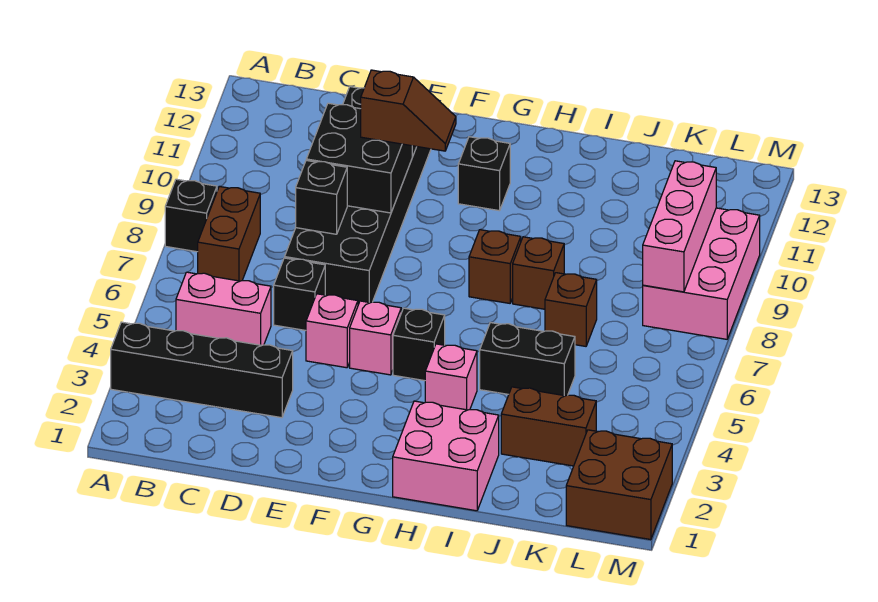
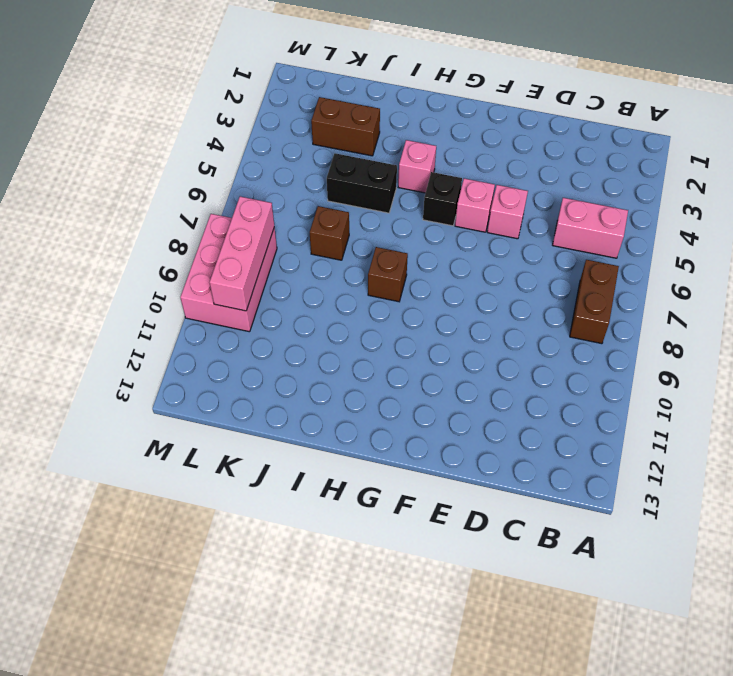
none -> black brick A3:D3 level 1
none -> black brick A8 level 1
none -> black brick D6 level 1

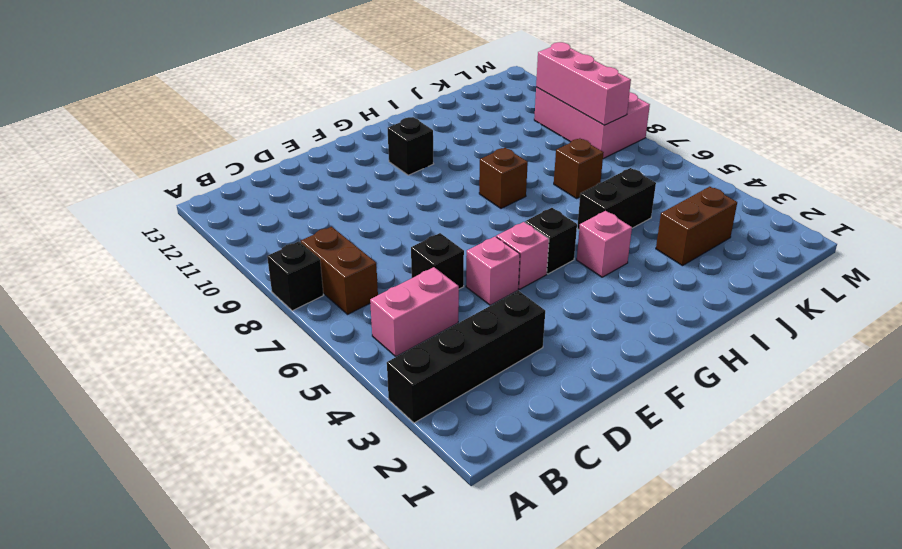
none -> black brick D7:E12 level 1
none -> pink brick H1:I2 level 1
none -> brown brick I8 level 1

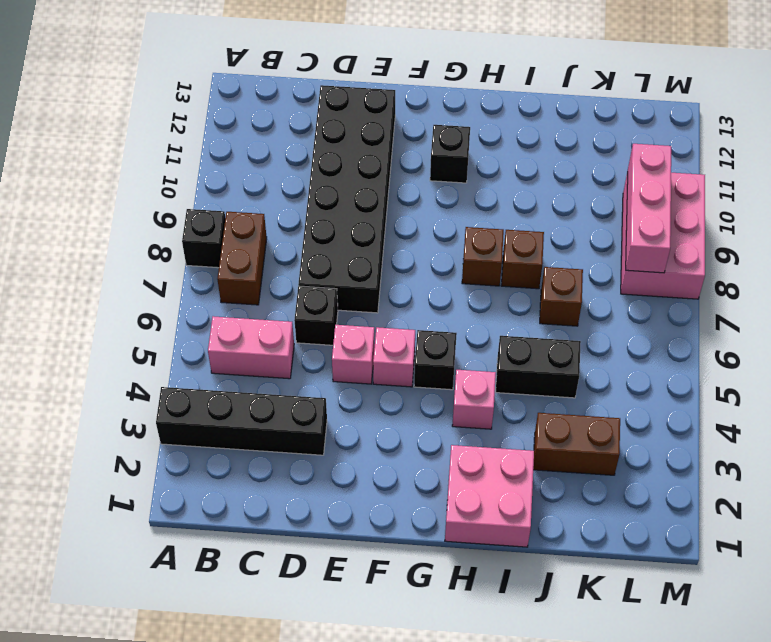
none -> brown brick L1:M2 level 1
none -> black brick D8 level 2
none -> black brick D9:E10 level 2

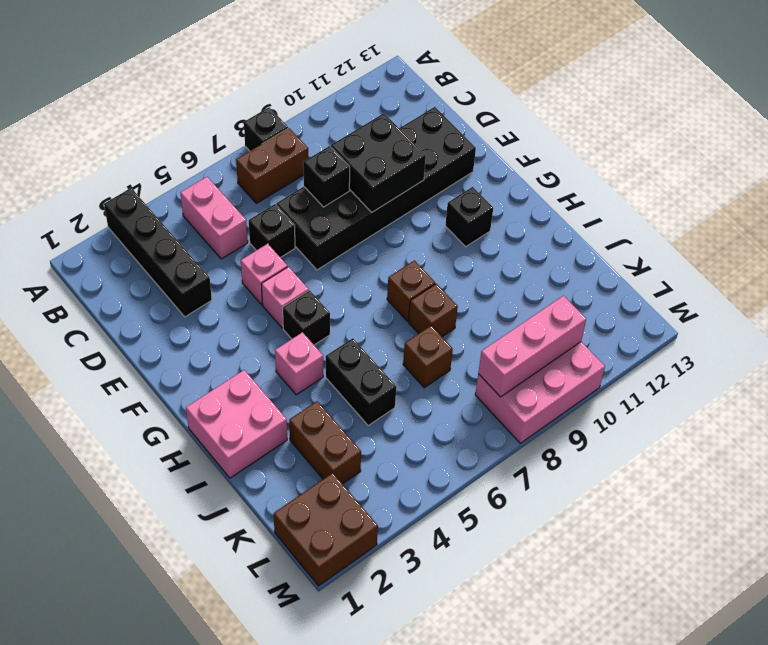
none -> brown slope E10:F10 level 3 top E

